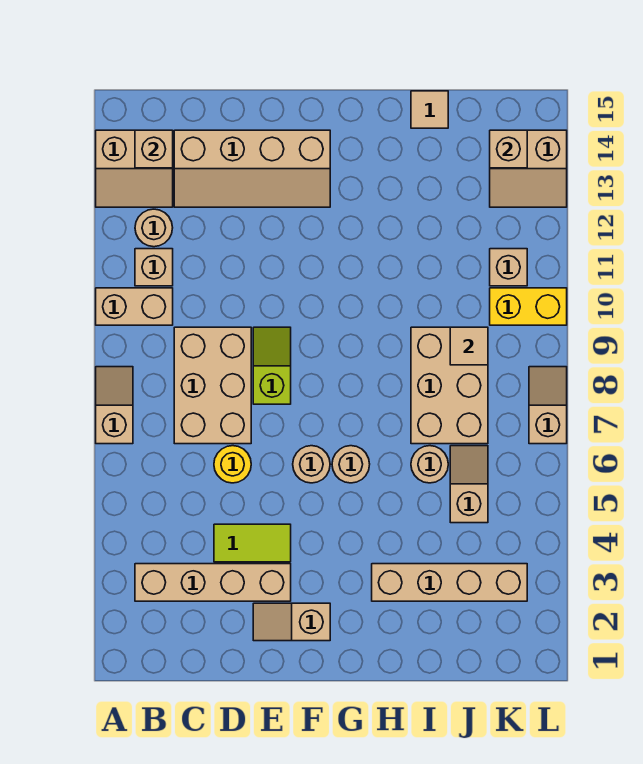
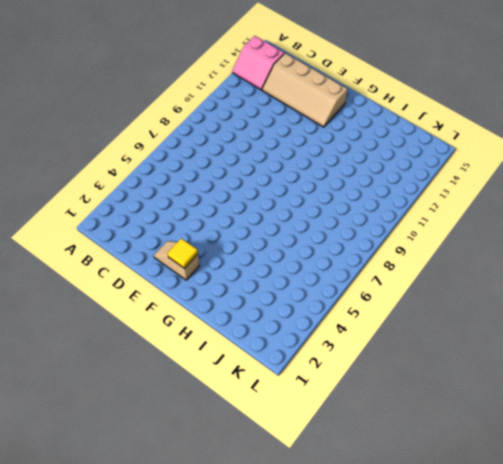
pink slope A13:B14 level 1 top 14 -> tan slope A13:B14 level 1 top 14
yellow tile F2 level 2 -> none
none -> tan slope A7:A8 level 1 top 7
none -> tan brick A10:B10 level 1
none -> tan brick B3:E3 level 1

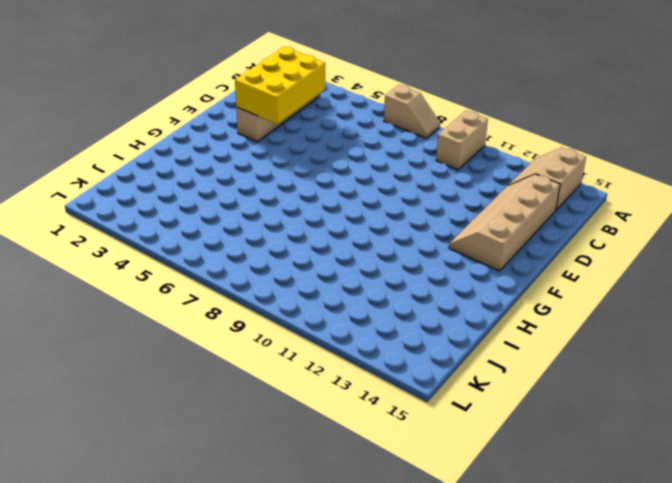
yellow brick C3:E4 level 2 -> none
none -> tan brick B11 level 1
none -> tan round brick B12 level 1
none -> tan brick C7:D9 level 1

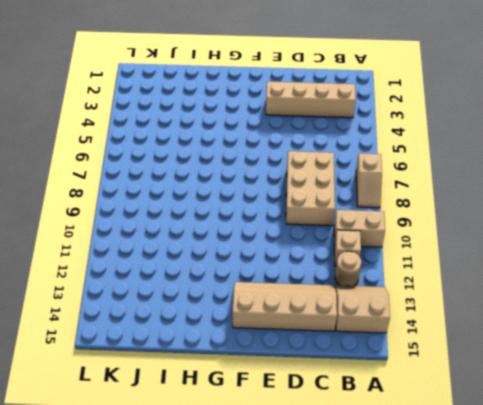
none -> lime tile D4:E4 level 1
none -> yellow round brick D6 level 1
none -> tan slope E2:F2 level 1 top F

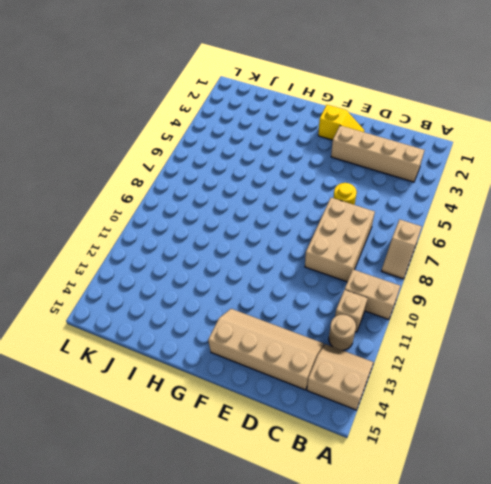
yellow slope E2:F2 level 1 top F -> tan slope E2:F2 level 1 top F
none -> lime tile D4:E4 level 1
none -> lime slope E8:E9 level 1 top 8
none -> tan round brick F6 level 1

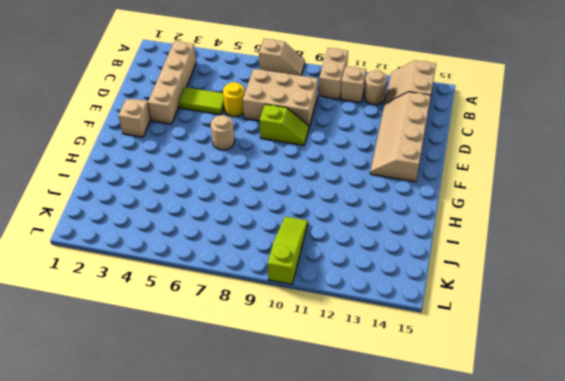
lime tile D4:D5 level 1 -> lime tile D4:E4 level 1
lime slope J10:L10 level 1 top L -> yellow brick K10:L10 level 1
none -> tan round brick G6 level 1
none -> tan brick H3:K3 level 1
none -> tan round brick I6 level 1

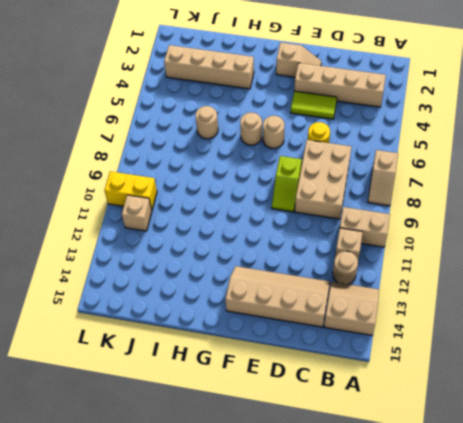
none -> tan brick I7:J9 level 1
none -> tan tile I15 level 1
none -> tan slope J5:J6 level 1 top 5

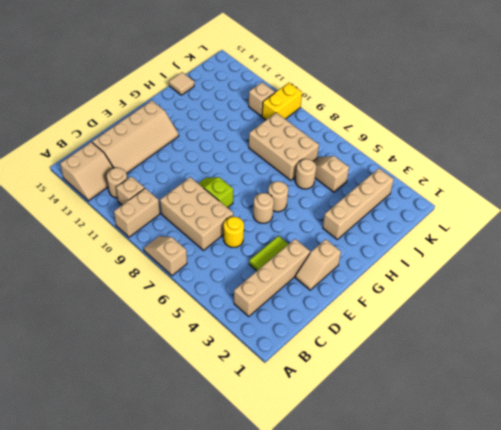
none -> tan slope K13:L14 level 1 top 14
none -> tan slope L7:L8 level 1 top 7
none -> tan brick B14 level 2

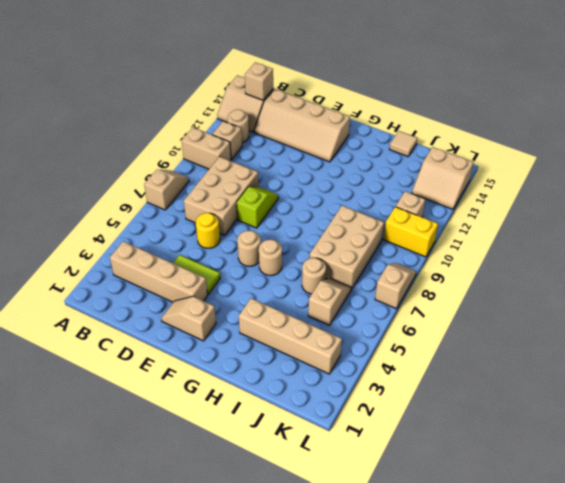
none -> tan tile J9 level 2
none -> tan brick K14 level 2

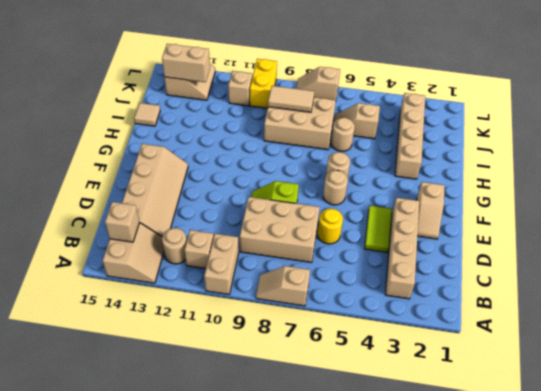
tan tile J8:J9 level 2 -> tan tile J9 level 2
tan brick K13:K14 level 2 -> tan brick K14 level 2

